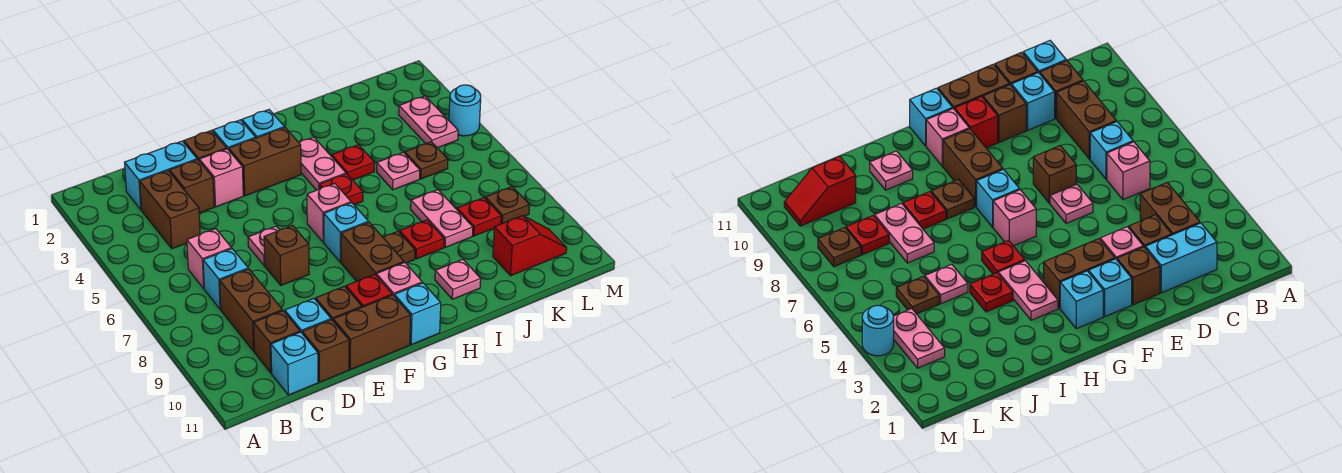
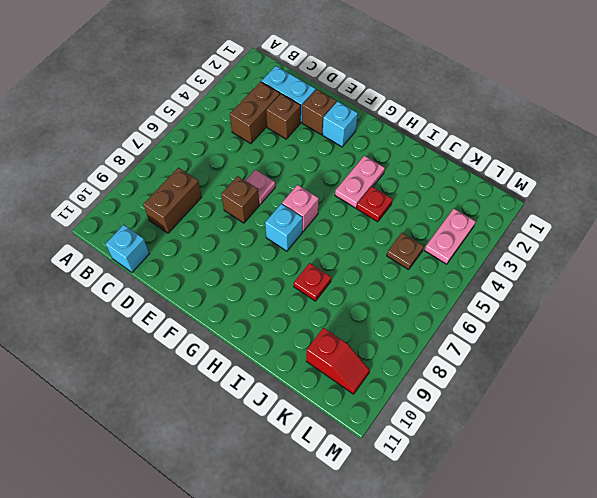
none -> pink brick C6 level 1
none -> cyan brick C7 level 1
none -> brown brick C10 level 1
none -> cyan brick D10 level 1

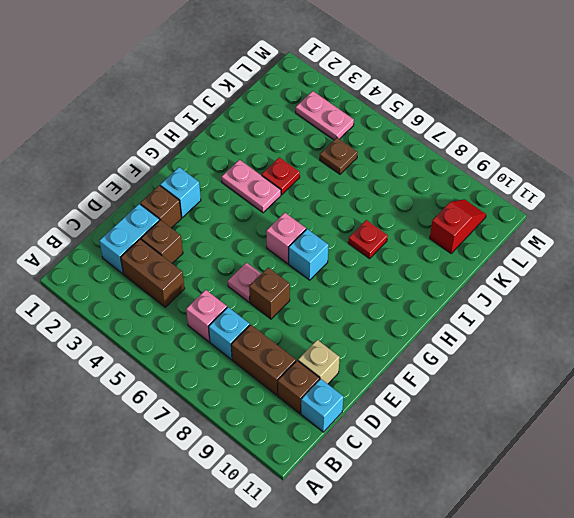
tan brick D10 level 1 -> cyan brick D10 level 1
none -> brown brick D11 level 1
none -> pink brick E3 level 1
none -> brown brick E10 level 1
none -> brown brick E11:F11 level 1

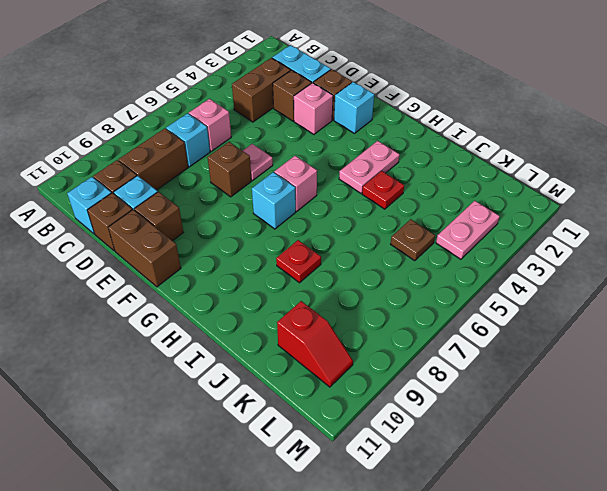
none -> brown brick F3:G3 level 1
none -> red brick F10 level 1
none -> cyan brick G2 level 1
none -> brown brick G8:G9 level 1

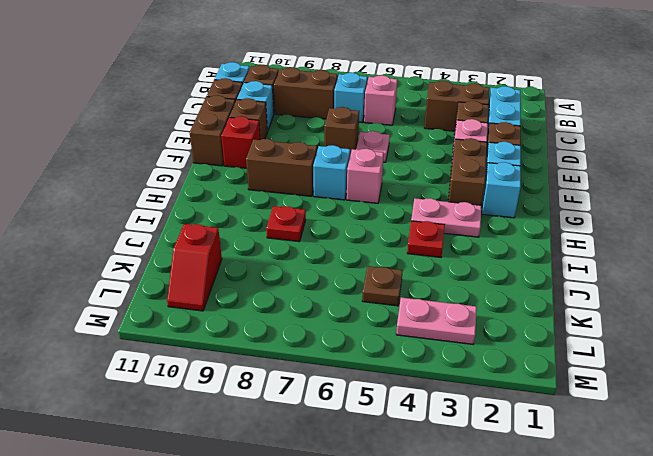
none -> pink brick G10 level 1
none -> cyan brick G11 level 1
none -> red plate H5 level 1
none -> brown plate H8 level 1

